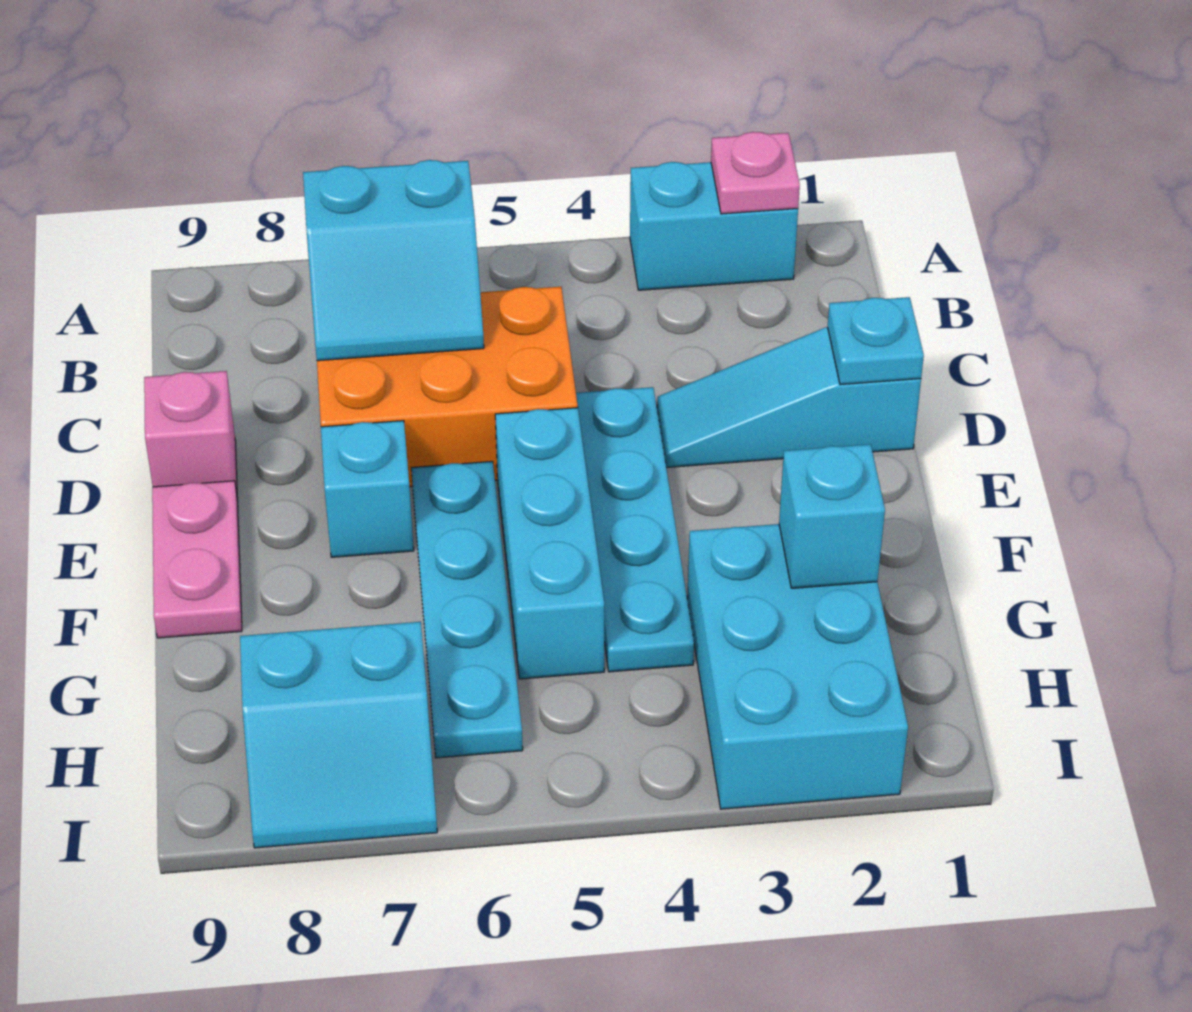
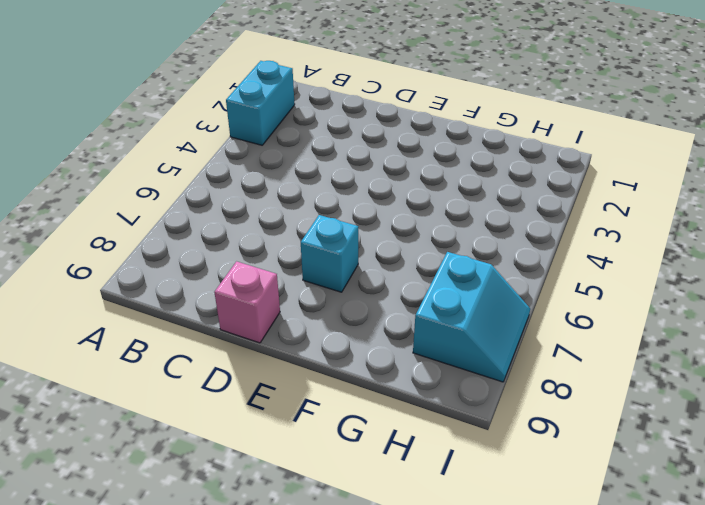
none -> orange brick C5:D7 level 1
none -> cyan slope D1:D3 level 1 top 1
none -> cyan plate D4:G4 level 1

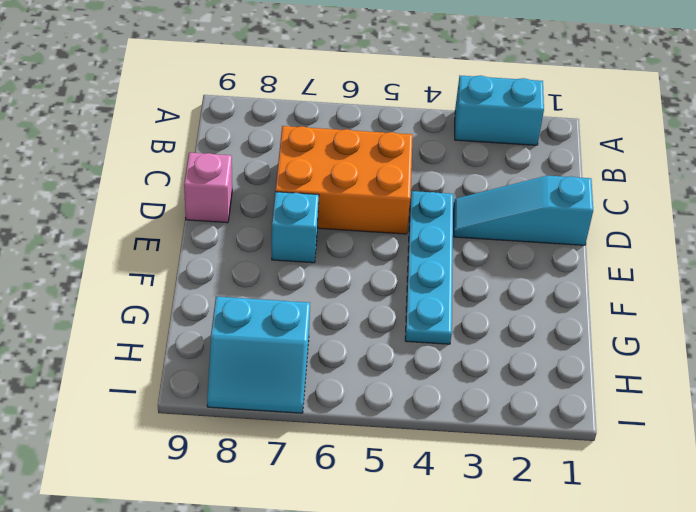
none -> cyan brick E5:G5 level 1
none -> cyan plate E6:H6 level 1
none -> pink plate E9:F9 level 1

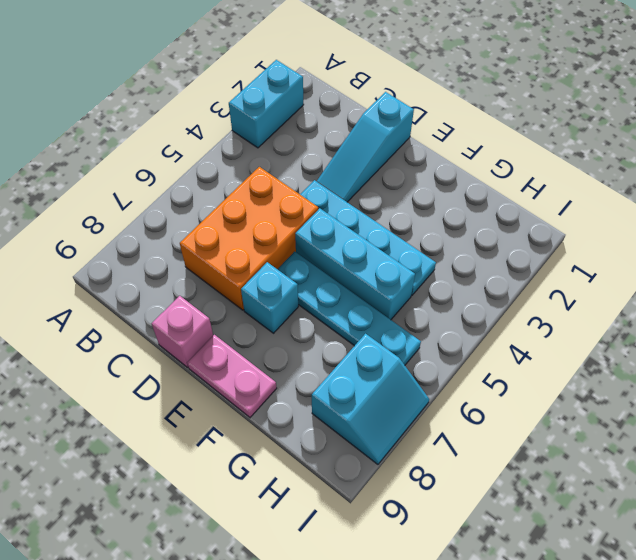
none -> cyan brick G2:I3 level 1
none -> pink plate A2 level 2
none -> cyan slope B6:C7 level 2 top B

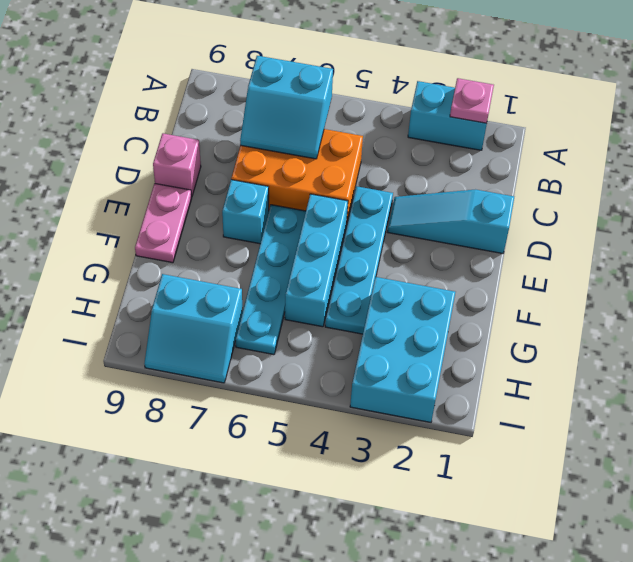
none -> cyan plate D1 level 2
none -> cyan brick G2 level 2

